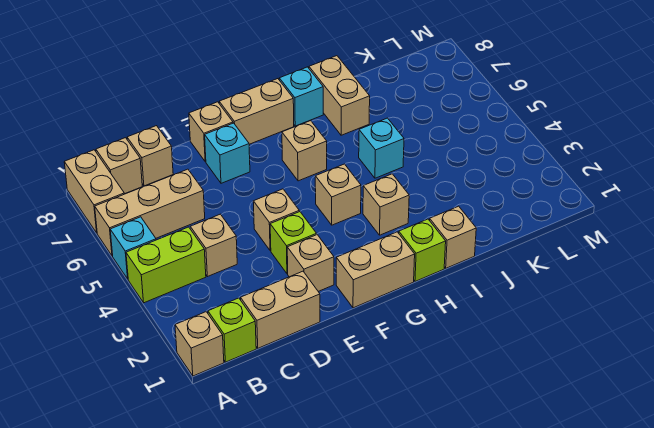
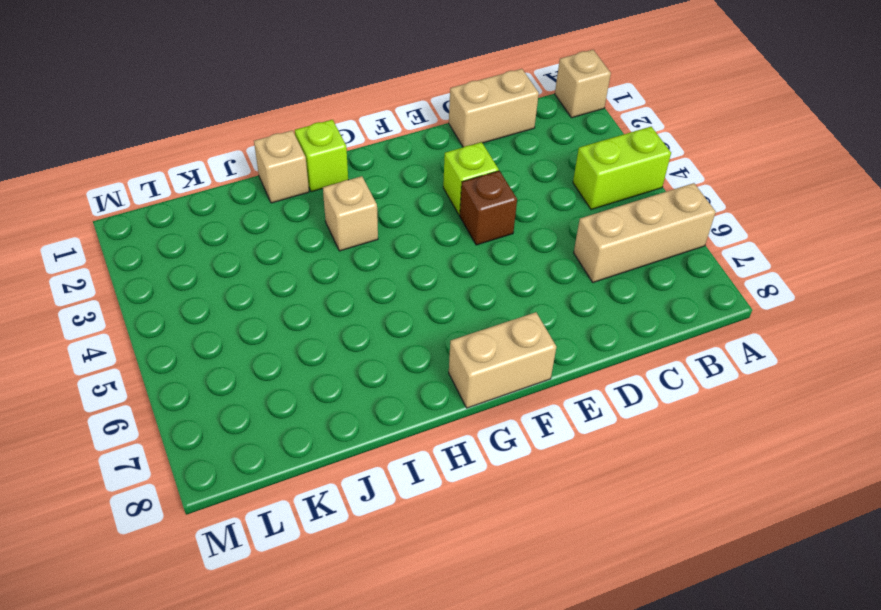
brown brick E4 level 1 -> tan brick E4 level 1
none -> cyan brick A5 level 1
none -> tan brick A7:A8 level 1
none -> lime brick B1 level 1

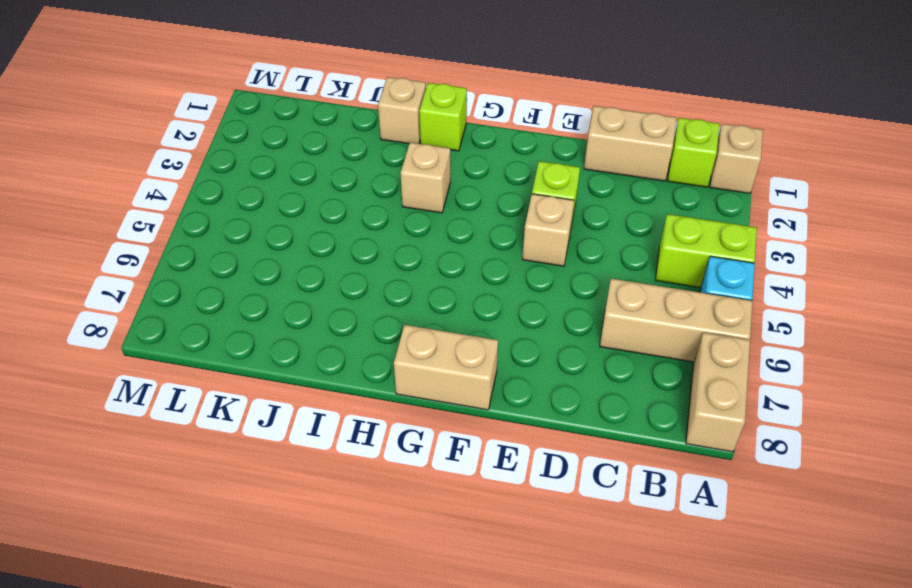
none -> tan brick B8 level 1
none -> tan brick C4 level 1
none -> tan brick C8 level 1

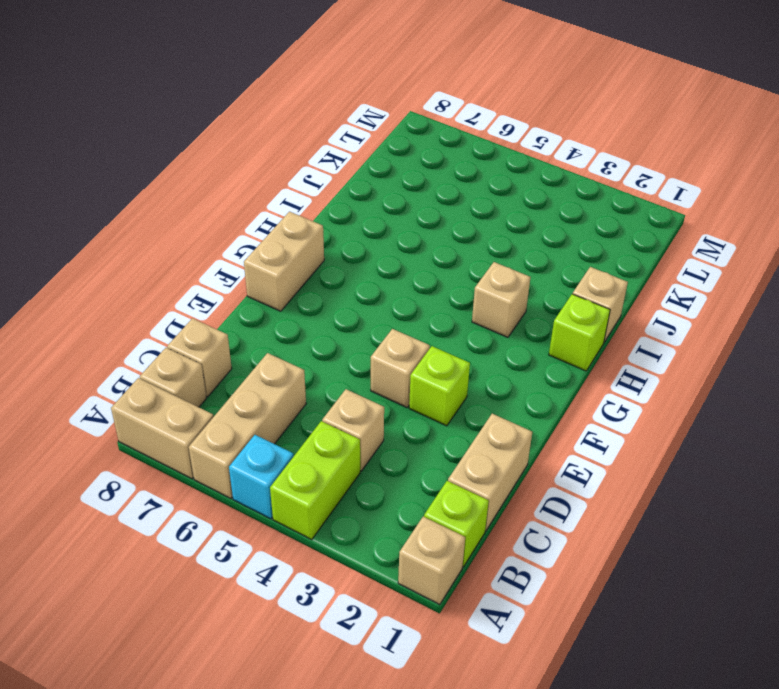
none -> tan brick E2 level 1
none -> cyan brick E7 level 1
none -> tan brick E8 level 1

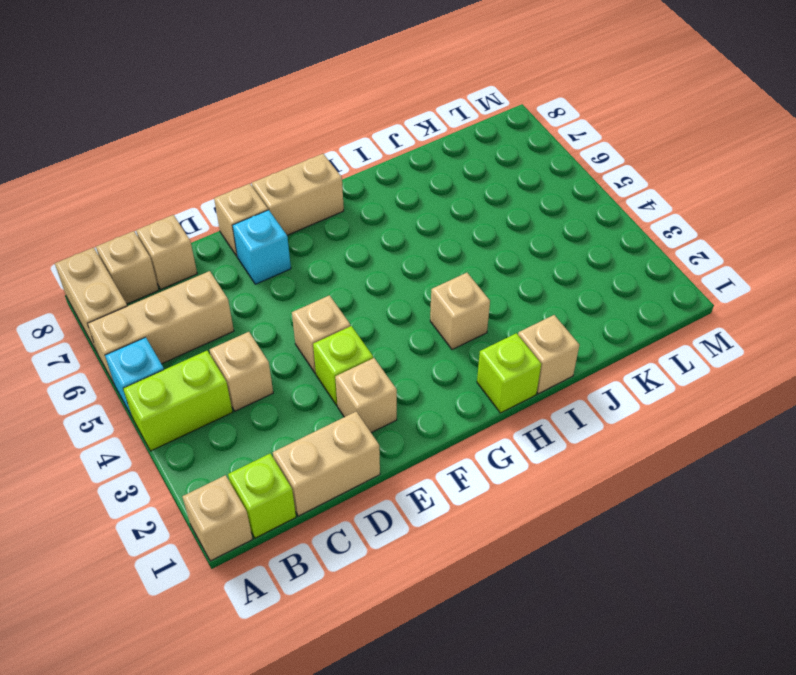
none -> tan brick F1:G1 level 1
none -> tan brick G4 level 1
none -> tan brick G6 level 1

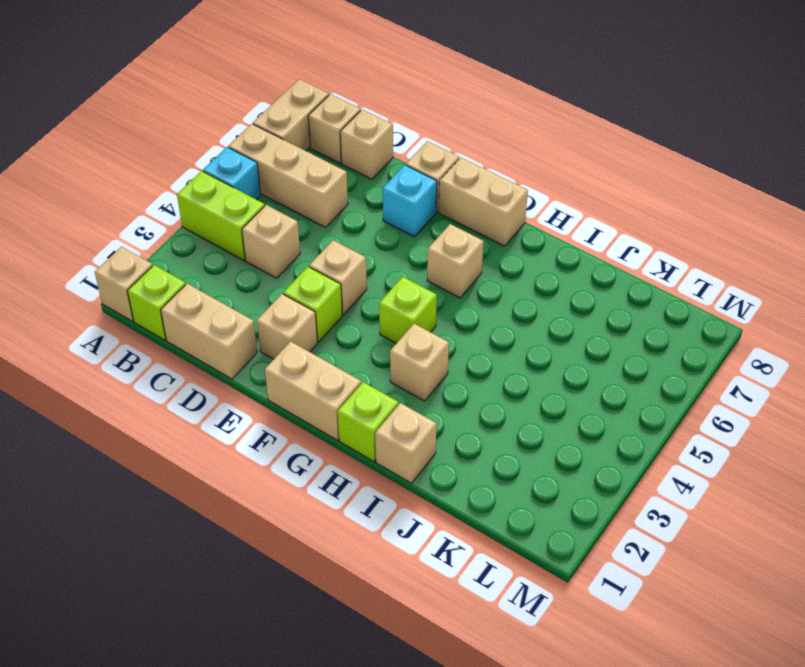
lime brick G4 level 1 -> tan brick G4 level 1
none -> cyan brick H8 level 1
none -> cyan brick I5 level 1
none -> tan brick I7:I8 level 1

